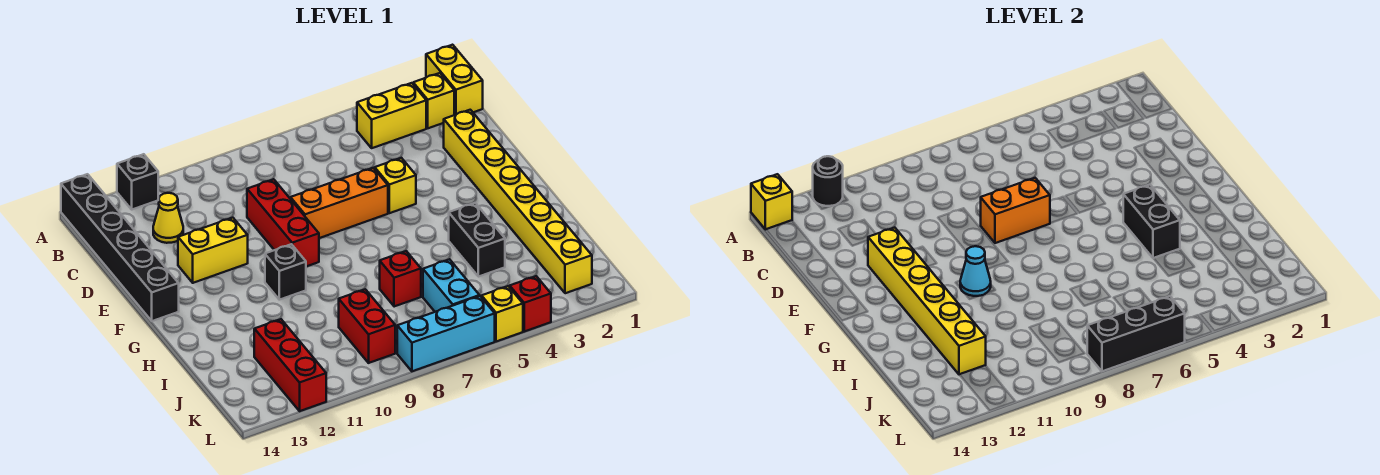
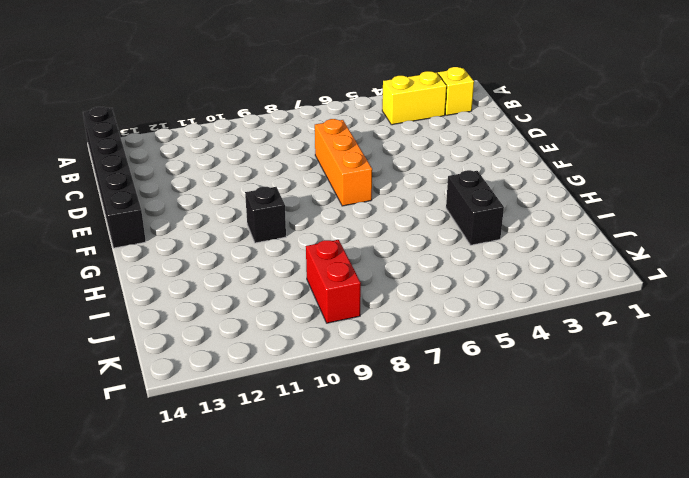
orange brick D7:F7 level 1 -> orange brick E6:E8 level 1
none -> yellow brick A1:B1 level 1
none -> black brick A12 level 1
none -> yellow cone C12 level 1

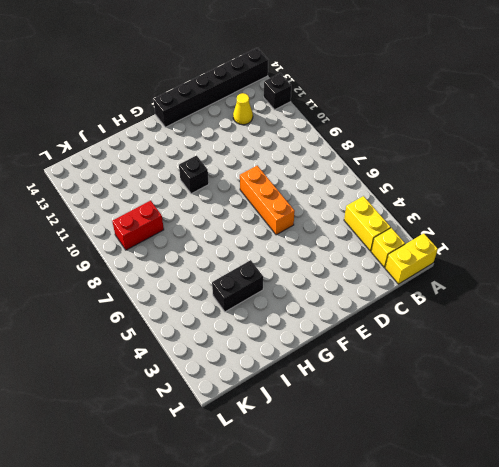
none -> yellow brick D2:K2 level 1
none -> red brick D9:F9 level 1
none -> yellow brick E5 level 1

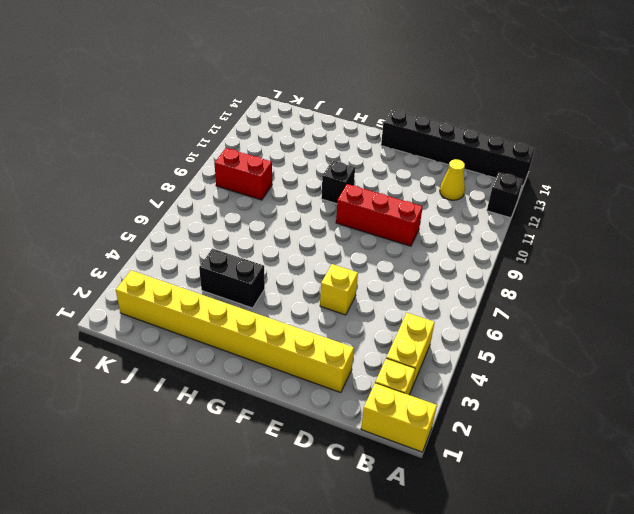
none -> orange brick E6:E8 level 1
none -> yellow brick E11:E12 level 1
none -> red brick I7 level 1

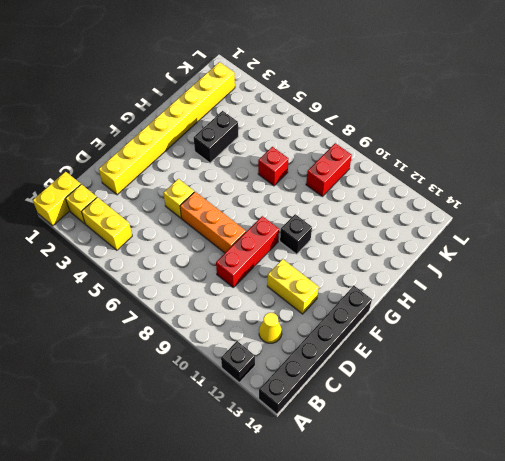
none -> cyan brick J6:K6 level 1
none -> red brick J12:L12 level 1
none -> red brick L4 level 1

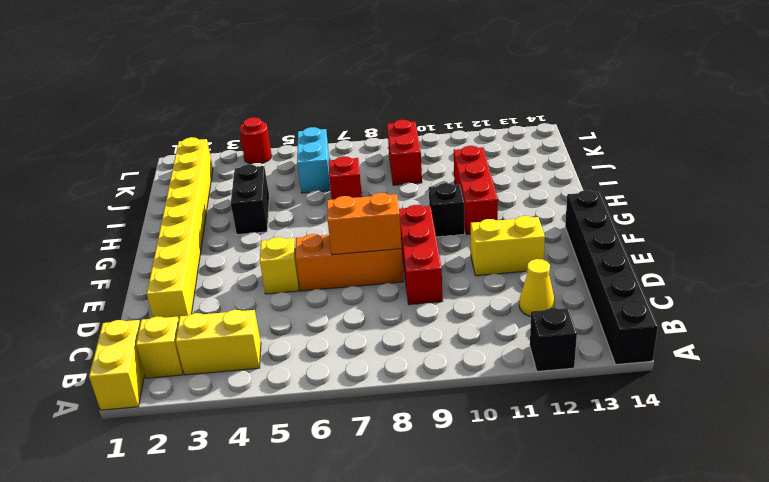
red brick G11:I11 level 1 -> red brick J12:L12 level 1
red round brick L4 level 1 -> red brick L4 level 1
none -> yellow brick L5 level 1
none -> cyan brick L6:L8 level 1
none -> black round brick A12 level 2

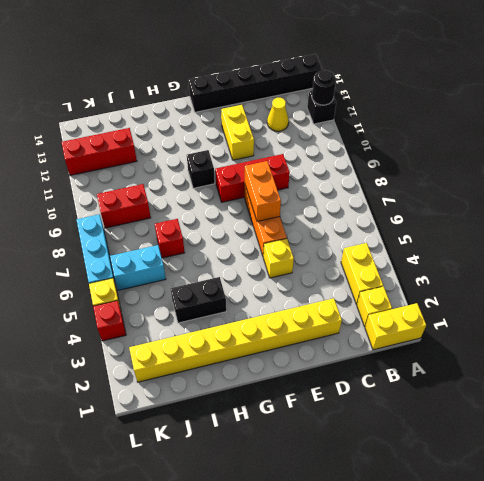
none -> yellow brick A14 level 2
none -> yellow brick E12:J12 level 2
none -> black brick G4:H4 level 2

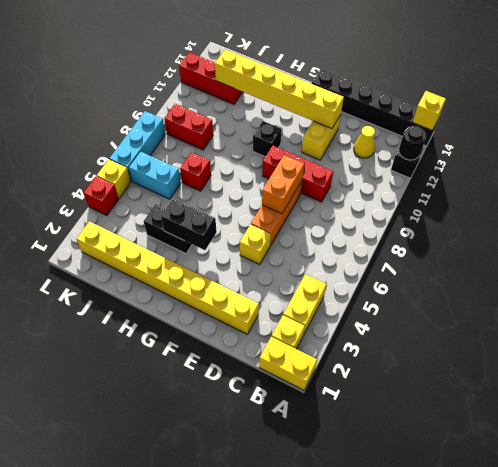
none -> cyan cone G10 level 2
none -> black brick L6:L8 level 2

